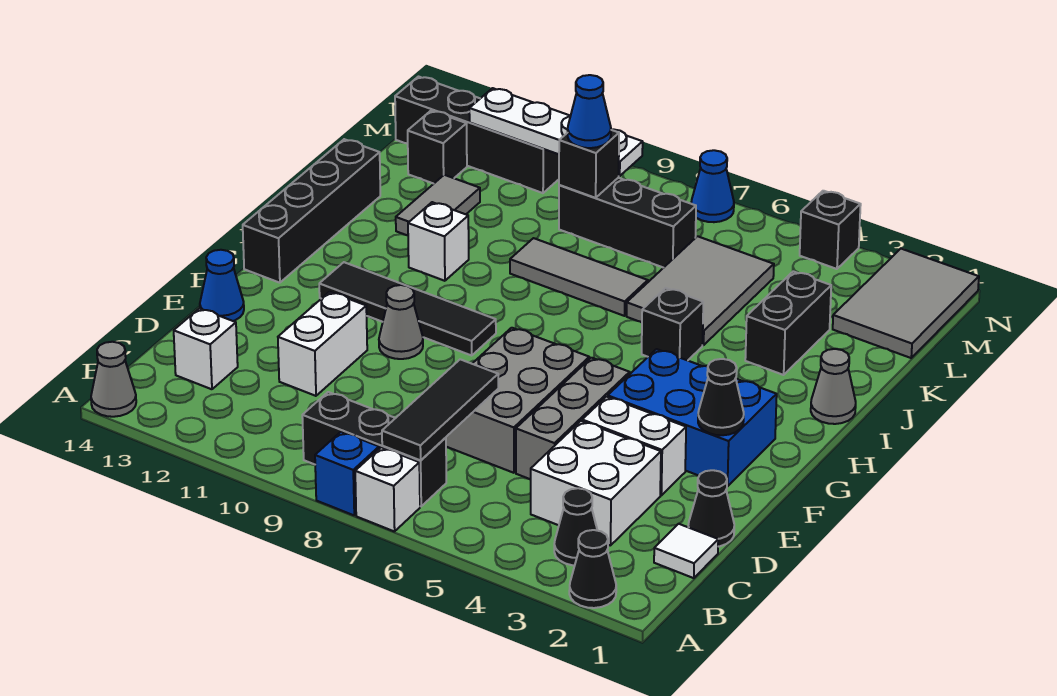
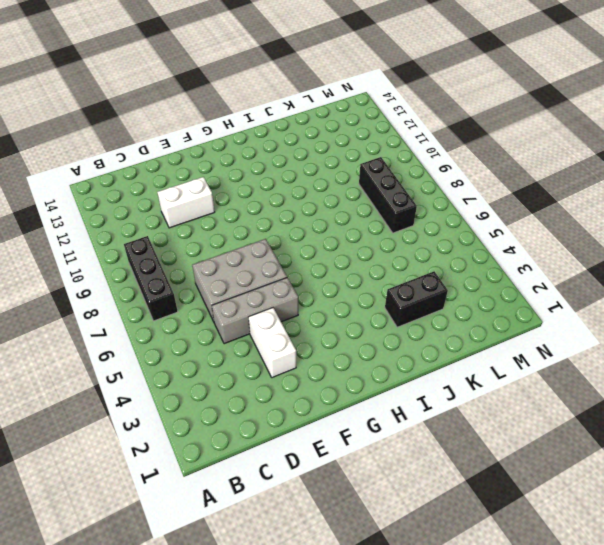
none -> black cone A2 level 1
none -> white brick A7 level 1
none -> blue brick A8 level 1
none -> grey cone A14 level 1

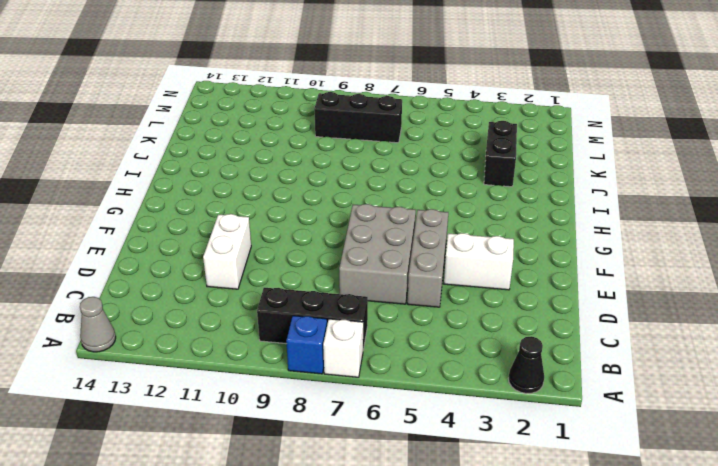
none -> black cone B3 level 1
none -> white tile C1 level 1
none -> white brick C3:D4 level 1
none -> white brick C13 level 1

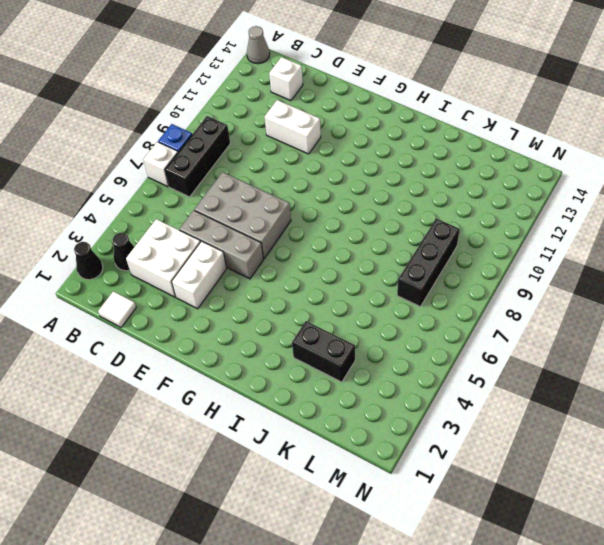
none -> black cone D1 level 1
none -> blue cone E14 level 1
none -> blue brick F2:G4 level 1
none -> grey cone F10 level 1

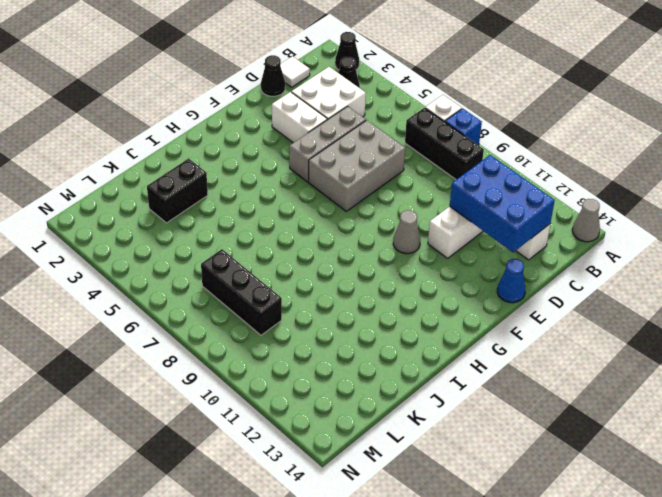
blue brick C11:D13 level 2 -> blue brick F2:G4 level 1
none -> black tile G9:G12 level 1
none -> black brick G14:J14 level 1
none -> grey cone I1 level 1
none -> black brick I5 level 1

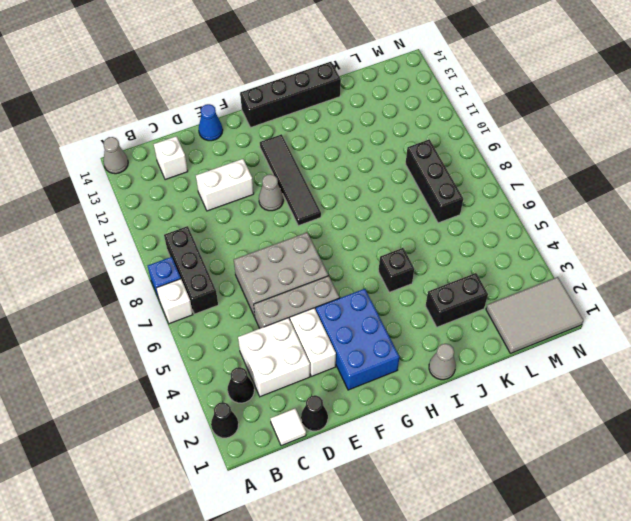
none -> white brick I11 level 1
none -> grey tile J5:L6 level 1
none -> grey tile J7:J9 level 1
none -> grey tile J12:K12 level 1

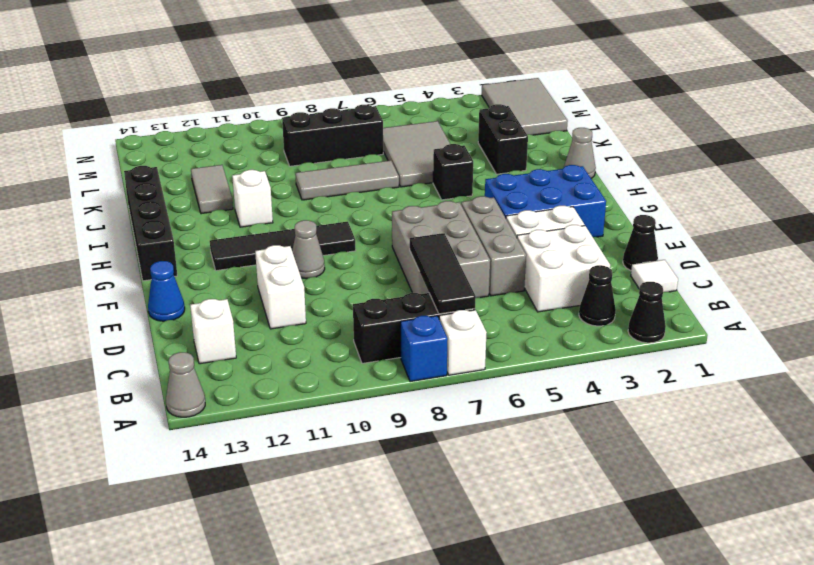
none -> black brick L13 level 1
none -> black brick M11:M14 level 1
none -> black brick N4 level 1
none -> blue cone N7 level 1

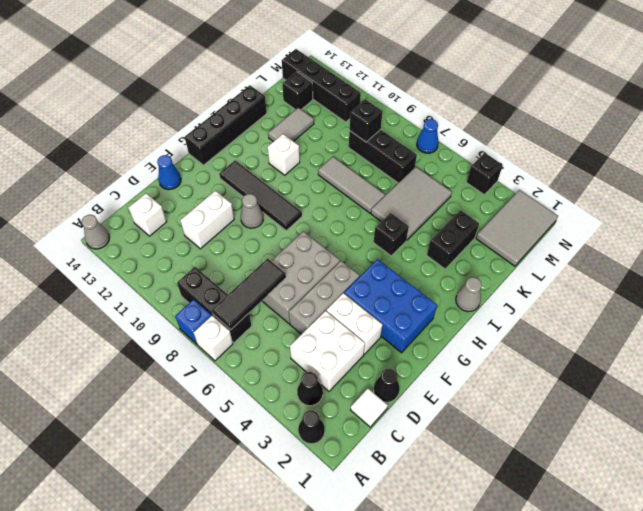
none -> black cone F2 level 2
none -> white plate M9:M12 level 2
none -> blue cone L9 level 3

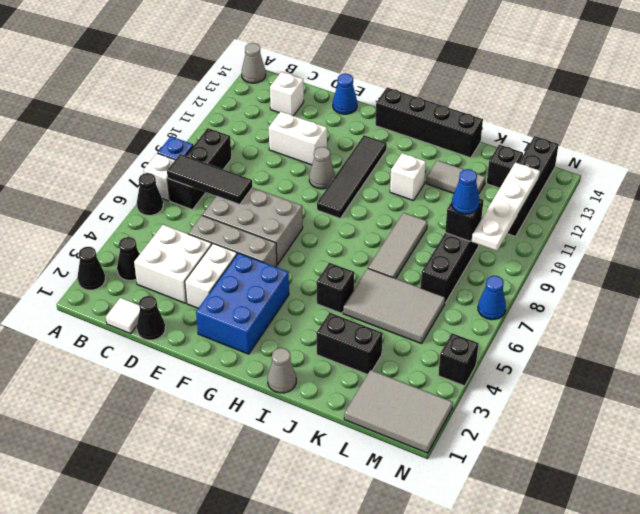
black cone A6 level 1 -> black cone F2 level 2

